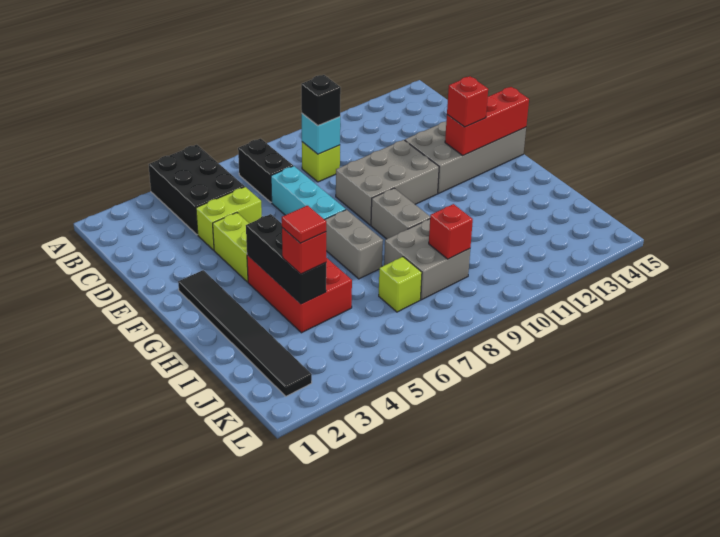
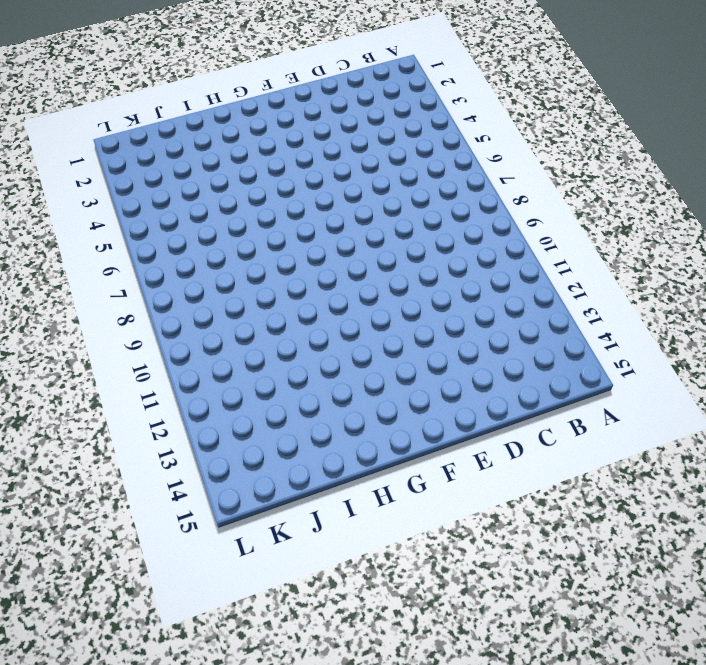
none -> black brick A4:C5 level 1
none -> black brick B7:C7 level 1
none -> lime brick C9 level 1

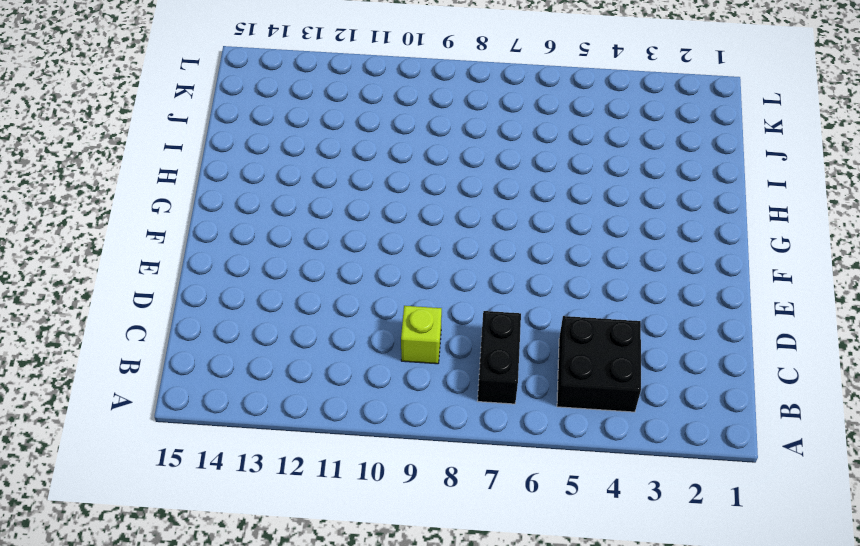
black brick B4:C5 level 1 -> black brick A4:C5 level 1
none -> lime brick D4:D5 level 1
none -> cyan brick D7:F7 level 1
none -> lime brick E4:F4 level 1

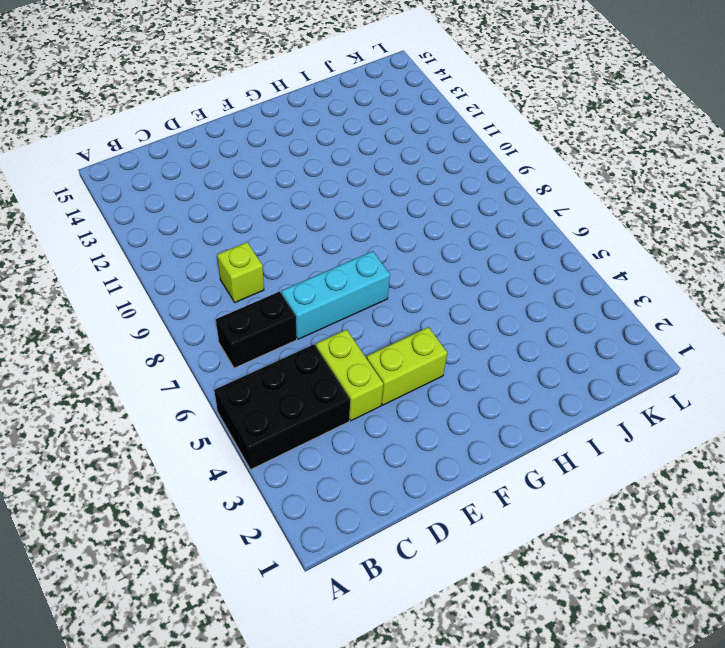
none -> grey brick E9:F11 level 1
none -> grey brick E12:F15 level 1
none -> black tile F2:K2 level 1

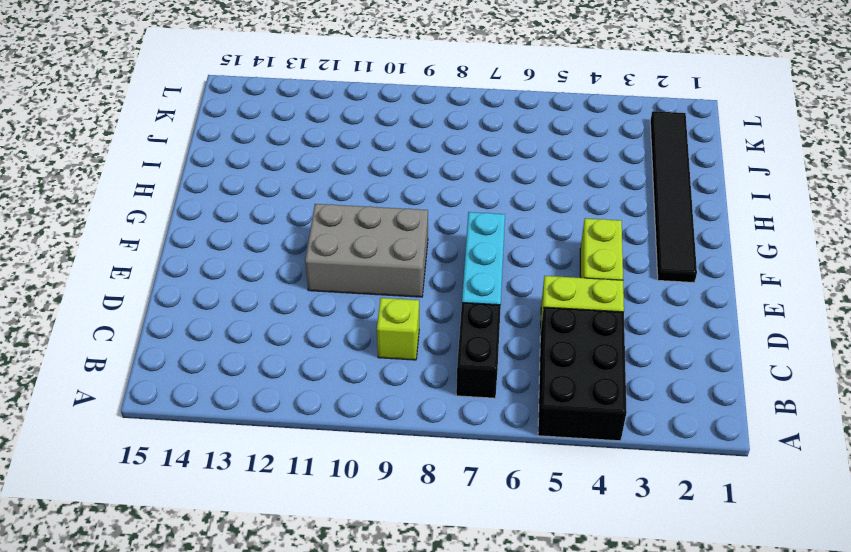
none -> grey brick E12:F15 level 1
none -> red brick G4:I5 level 1
none -> grey brick G7:H7 level 1

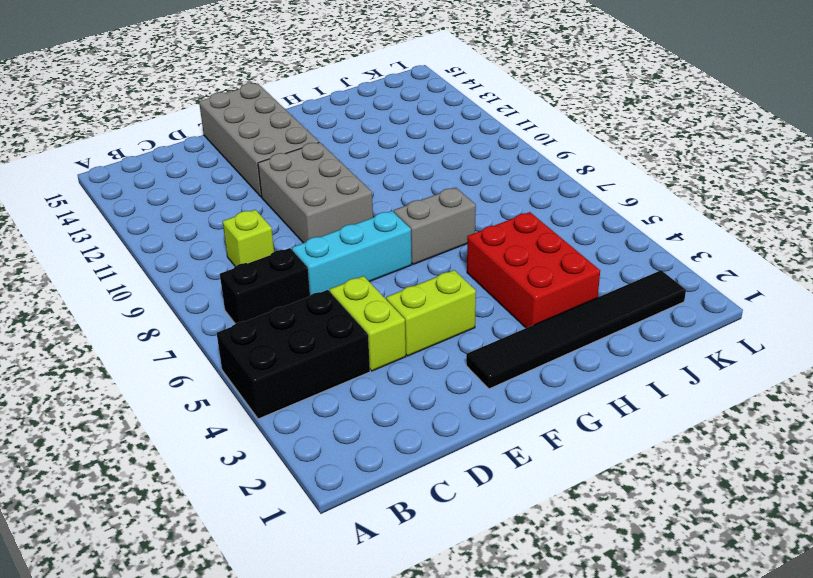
red brick H3:I5 level 1 -> red brick G4:I5 level 1
none -> grey brick G9:H9 level 1
none -> grey brick I8:J9 level 1
none -> lime brick J7 level 1

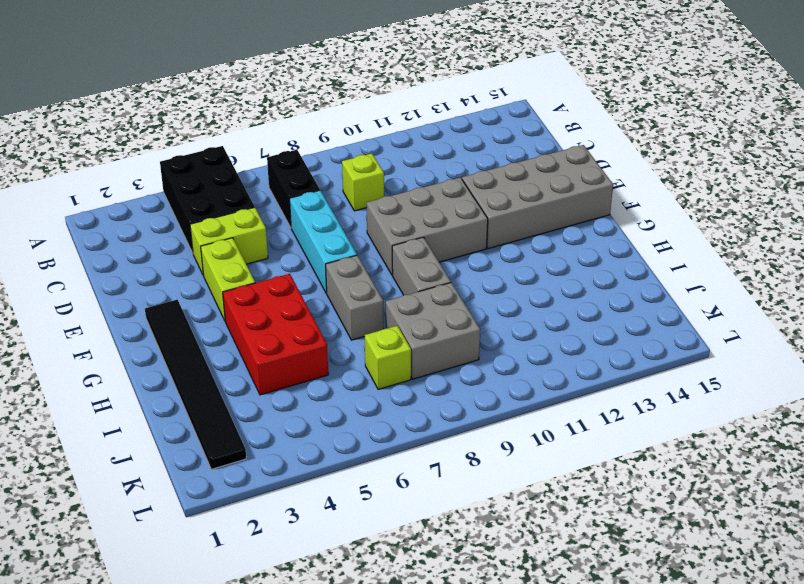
none -> cyan brick C9 level 2
none -> red brick F13:F15 level 2
none -> black brick G4:I4 level 2

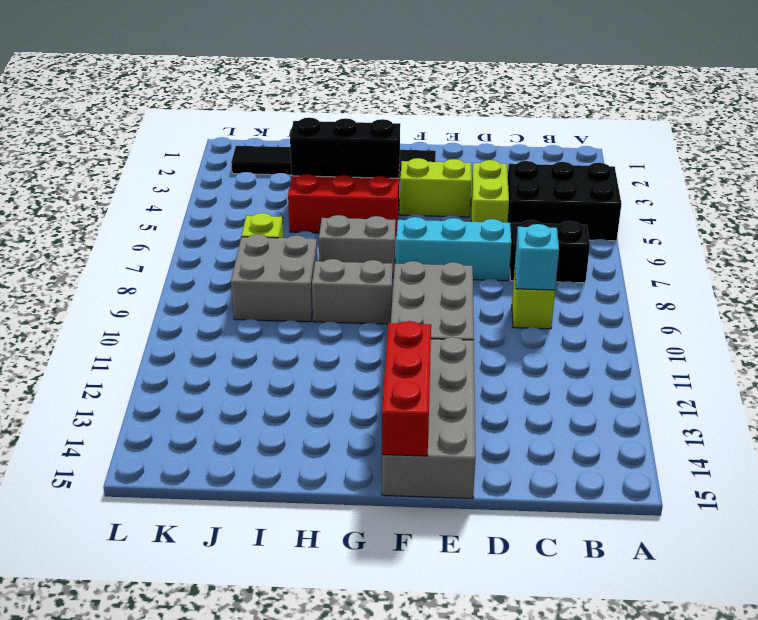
none -> red brick J9 level 2
none -> black brick C9 level 3
none -> red brick F13 level 3

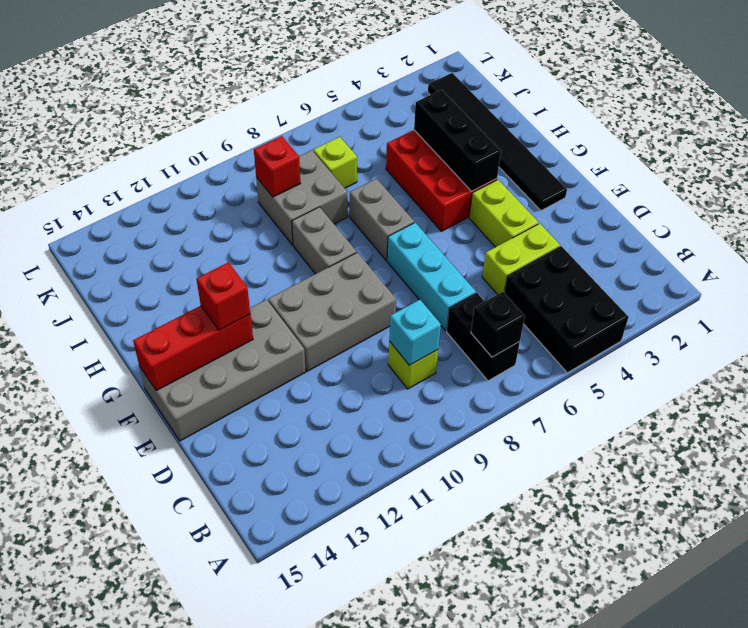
black brick B7 level 2 -> black brick C9 level 3
none -> red brick I4 level 3
none -> red tile I4 level 4

